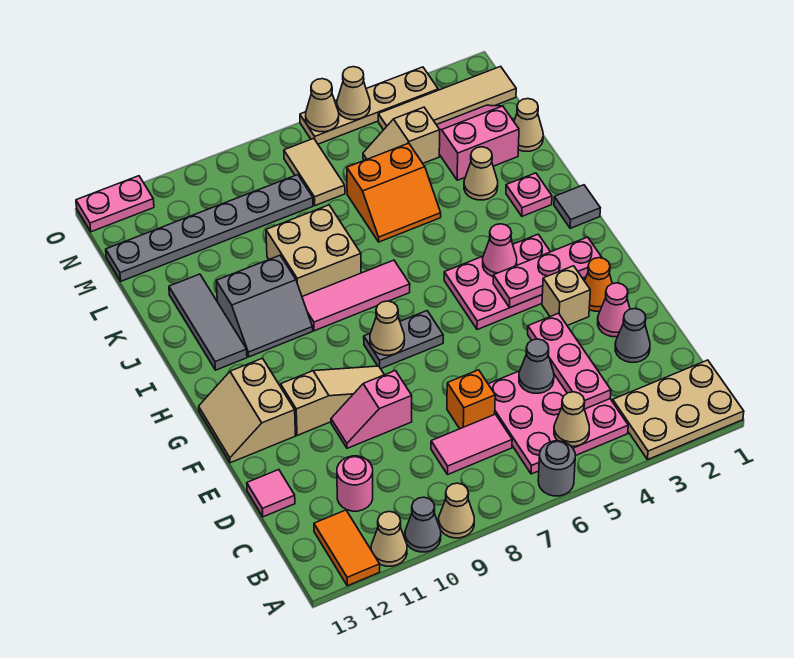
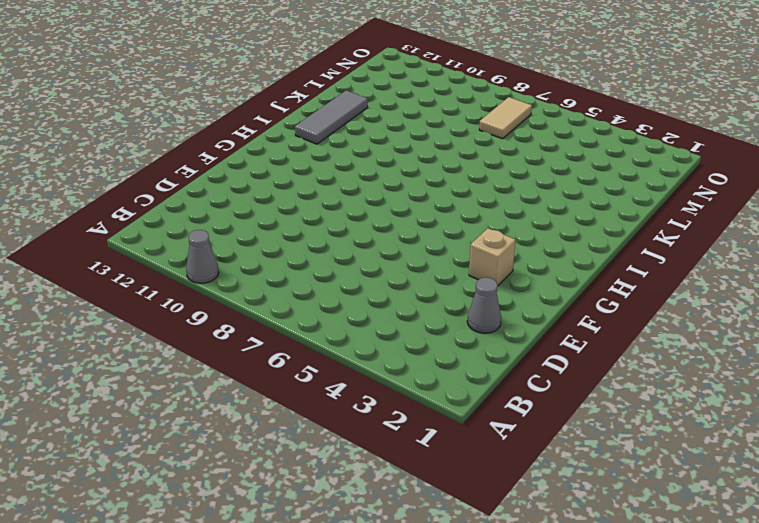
none -> tan plate A1:B3 level 1
none -> grey round brick A6 level 1
none -> tan cone A9 level 1
none -> tan cone A11 level 1

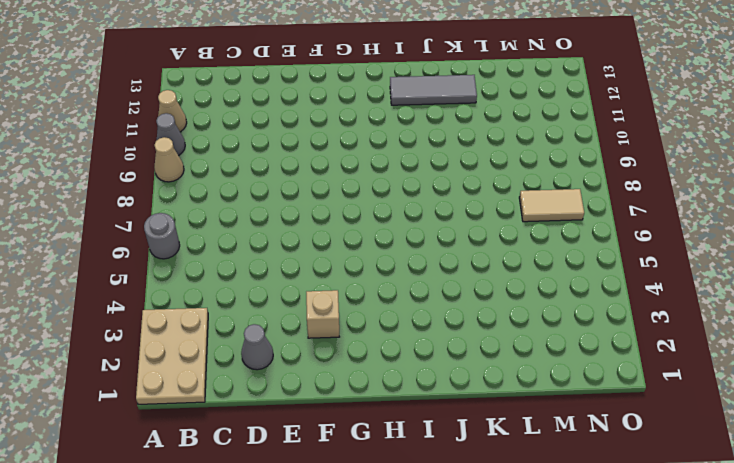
none -> orange tile A12:B12 level 1
none -> pink plate B4:D6 level 1
none -> pink tile C7:C8 level 1
none -> pink round brick C11 level 1

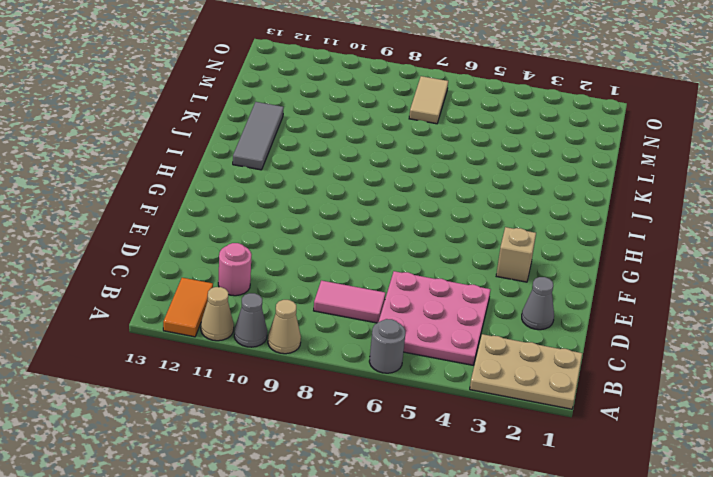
none -> orange brick D7 level 1
none -> pink tile D13 level 1
none -> pink cone E2 level 1
none -> pink slope E9:E10 level 1 top 9

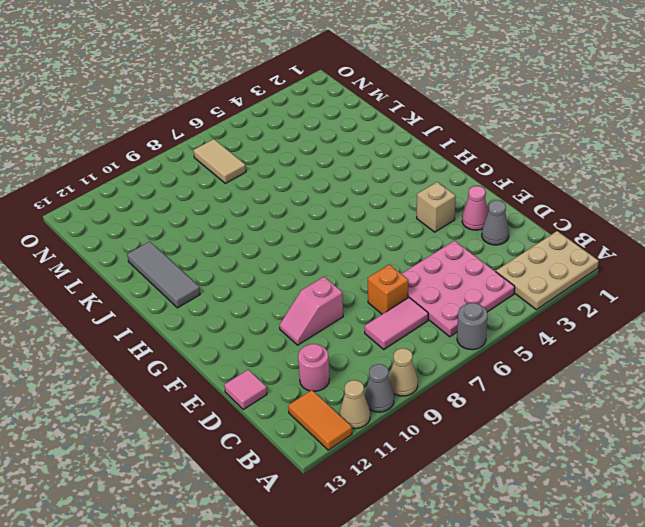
none -> orange cone F2 level 1
none -> tan slope F9:F11 level 1 top 11
none -> tan slope F12:G13 level 1 top 12
none -> pink plate G3:H5 level 1

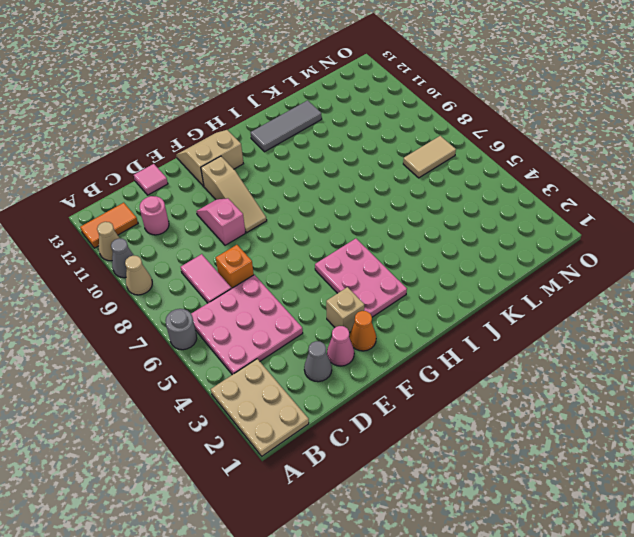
none -> grey plate G7:G8 level 1
none -> grey tile I1 level 1
none -> pink tile I7:I9 level 1
none -> grey slope I10:J11 level 1 top J

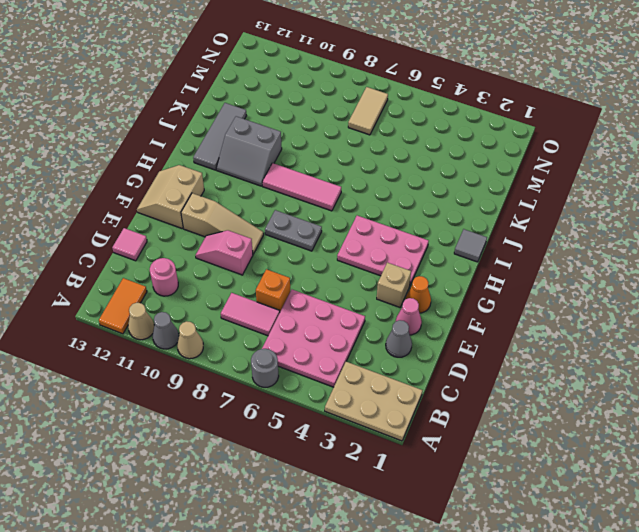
none -> pink plate J2 level 1
none -> tan brick J8:K9 level 1
none -> tan cone K3 level 1
none -> orange slope K5:L6 level 1 top L

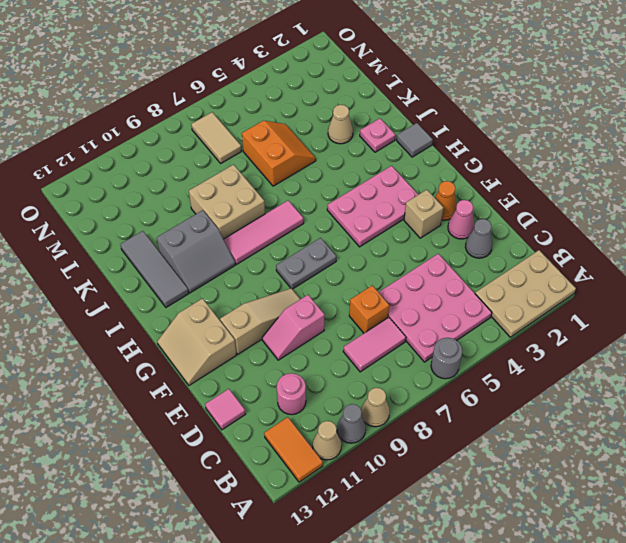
orange slope K5:L6 level 1 top 6 -> orange slope K5:L6 level 1 top L
none -> tan cone L1 level 1
none -> pink slope L2:M3 level 1 top L
none -> tan slope M4:M5 level 1 top 4
none -> grey plate M8:M13 level 1

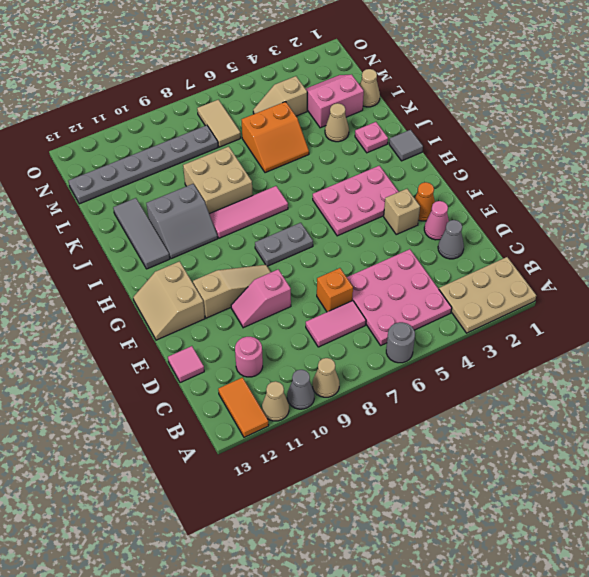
none -> tan tile N1:N4 level 1
none -> tan plate O3:O6 level 1
none -> pink plate O12:O13 level 1
none -> tan cone B5 level 2

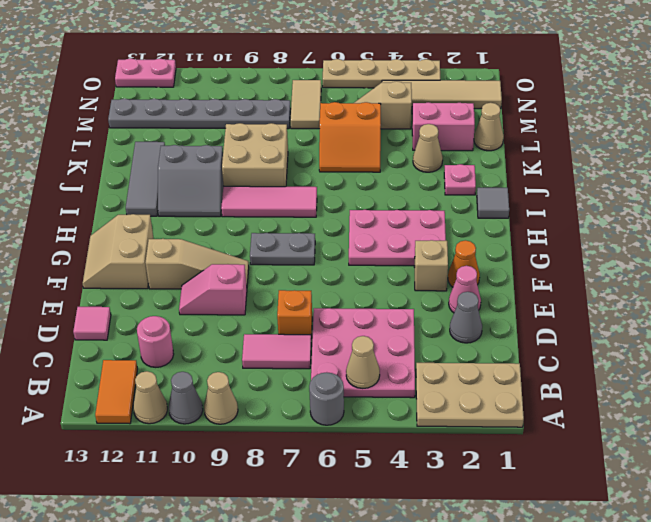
none -> pink plate C4:E4 level 2
none -> grey cone D5 level 2
none -> pink plate G2:G4 level 2
none -> tan cone G8 level 2

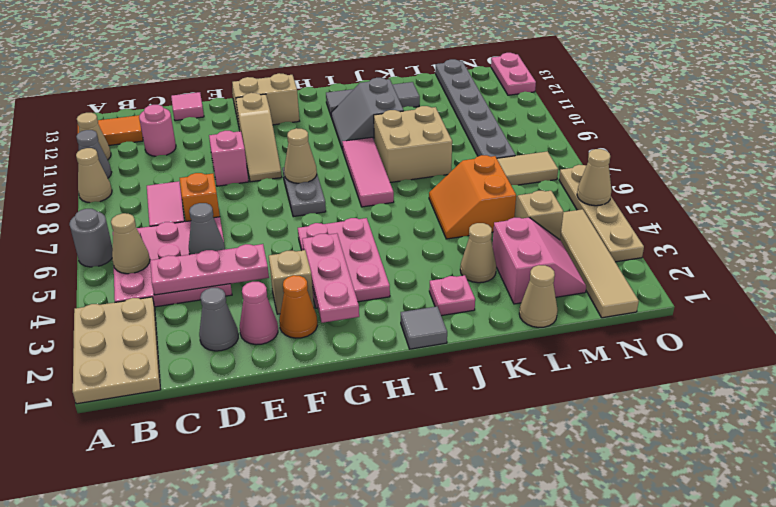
none -> pink cone H4 level 2
none -> tan cone O6 level 2

